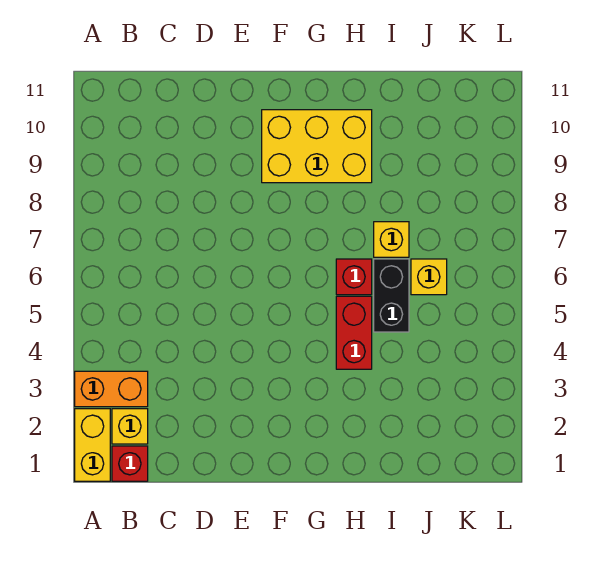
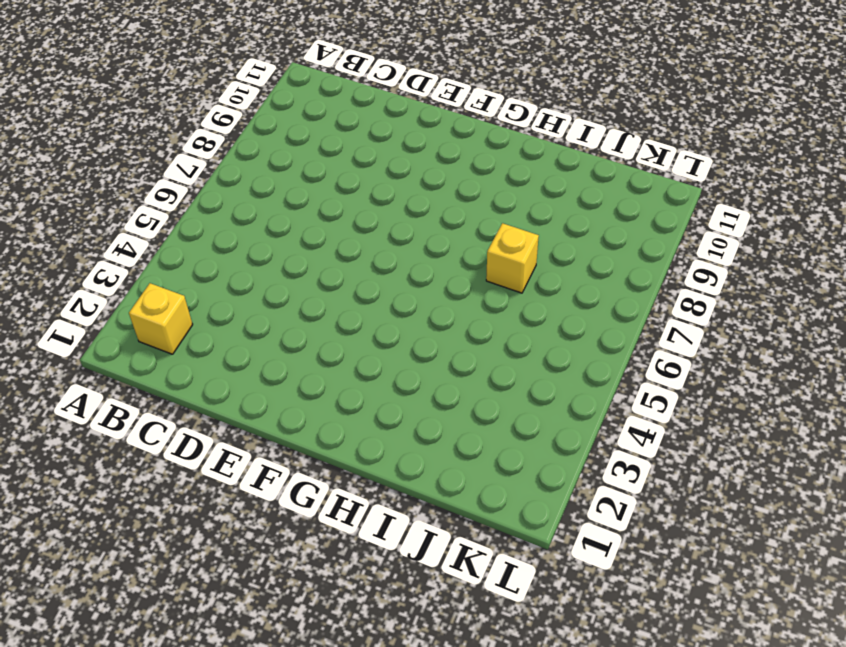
none -> yellow brick A1:A2 level 1
none -> orange brick A3:B3 level 1

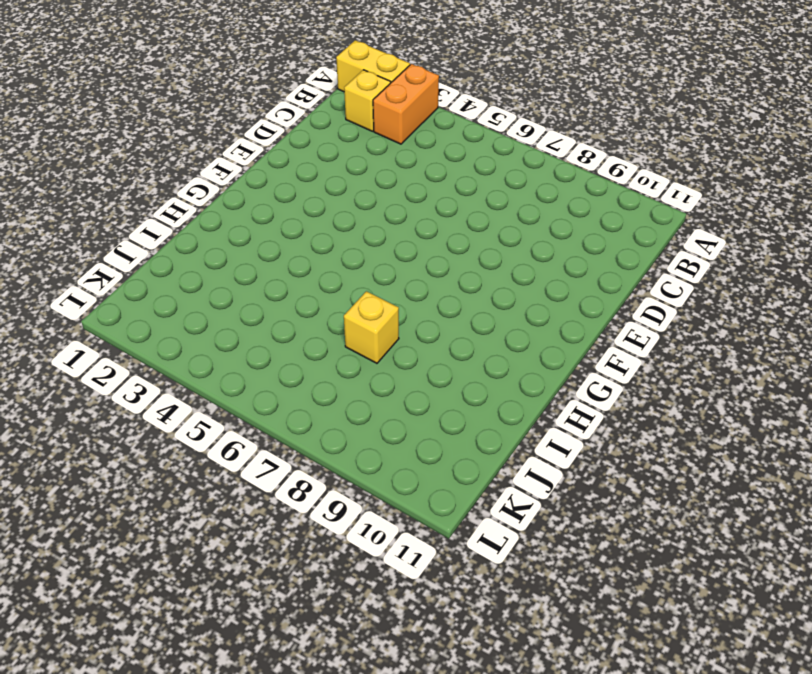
none -> red brick B1 level 1
none -> yellow brick F9:H10 level 1

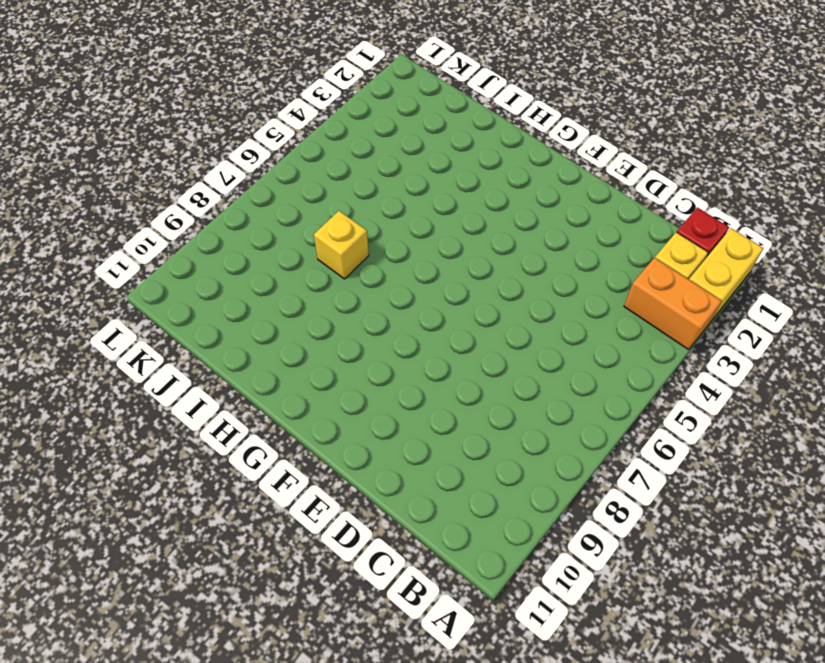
none -> yellow brick F9:H10 level 1
none -> red brick H4:H5 level 1

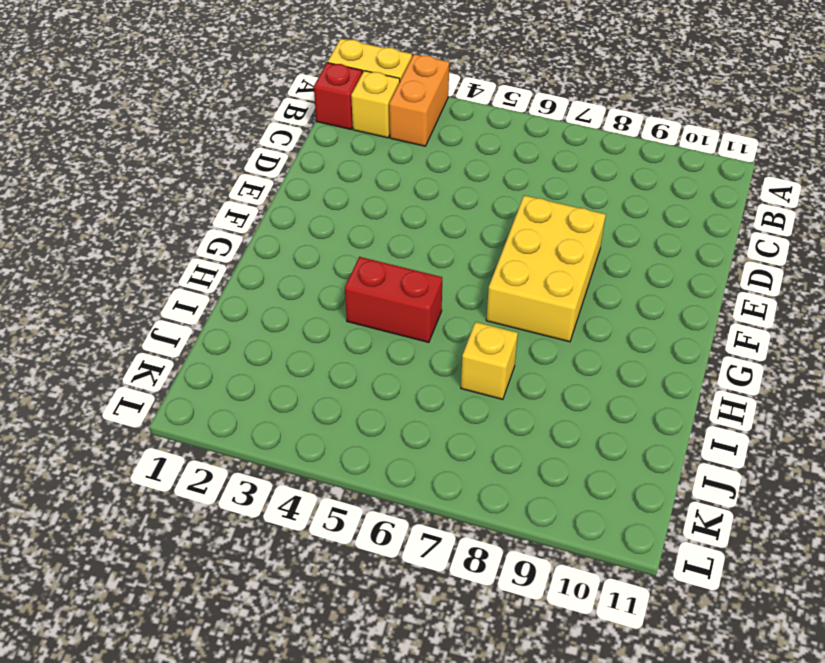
yellow brick E7:G8 level 1 -> yellow brick F9:H10 level 1
none -> red brick H6 level 1
none -> black brick I5:I6 level 1

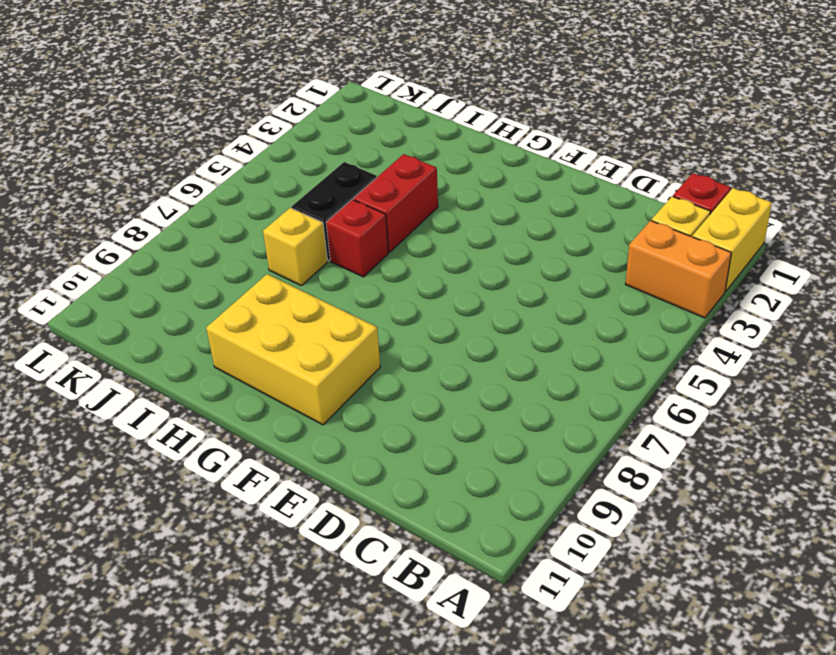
none -> yellow brick J6 level 1

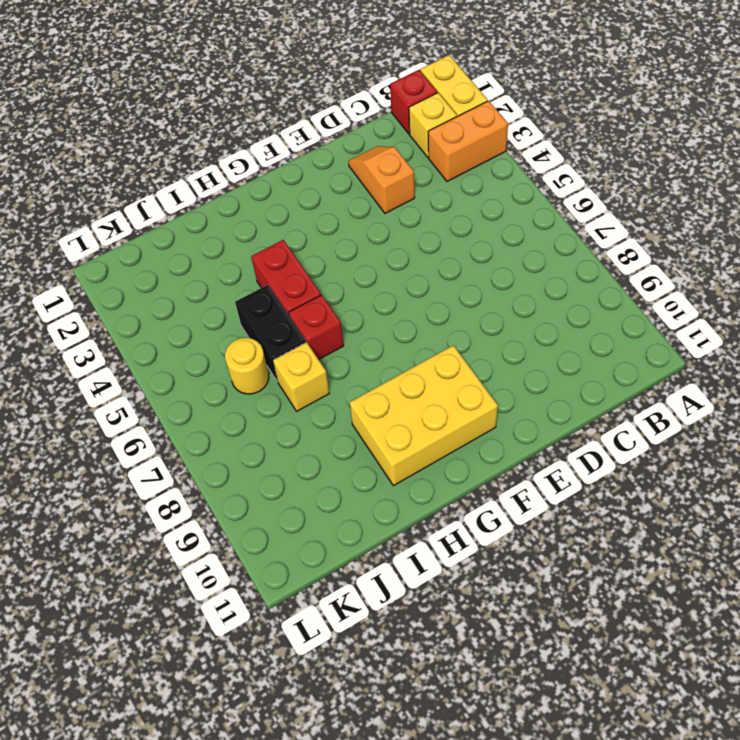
orange slope D2:D3 level 1 top 3 -> none
yellow round brick J6 level 1 -> yellow brick J6 level 1

